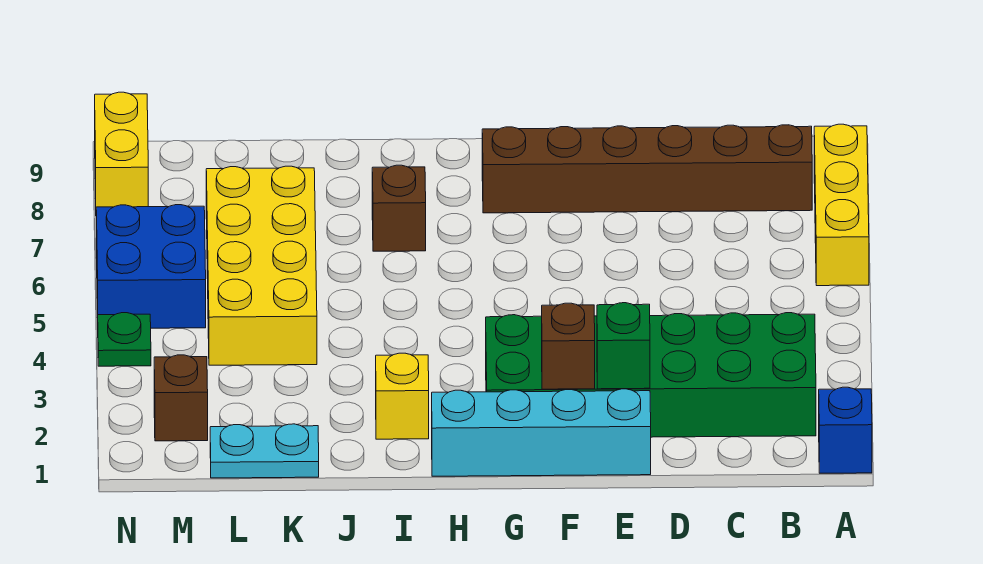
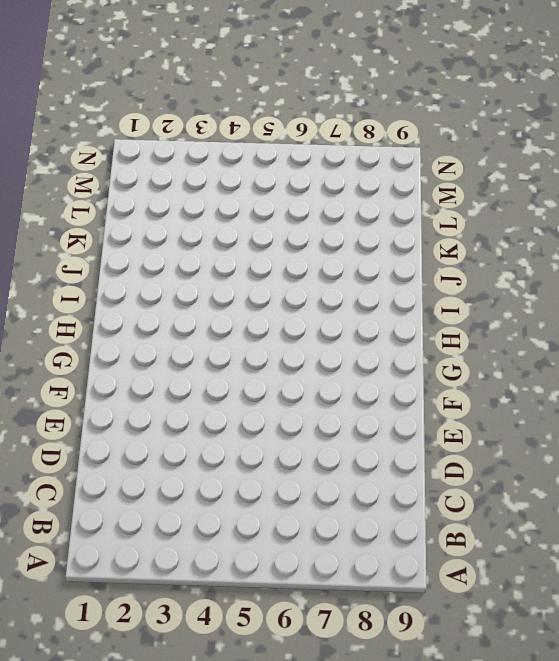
none -> blue brick A1 level 1
none -> yellow brick A6:A8 level 1
none -> green brick B2:G3 level 1

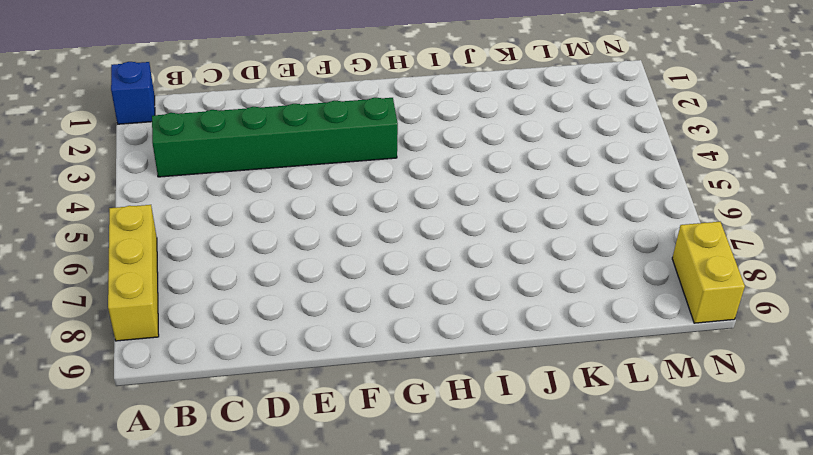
green brick B3:G3 level 1 -> green brick B2:G3 level 1
none -> brown brick B8:G8 level 1
none -> cyan brick E1:H1 level 1
none -> yellow brick I2 level 1

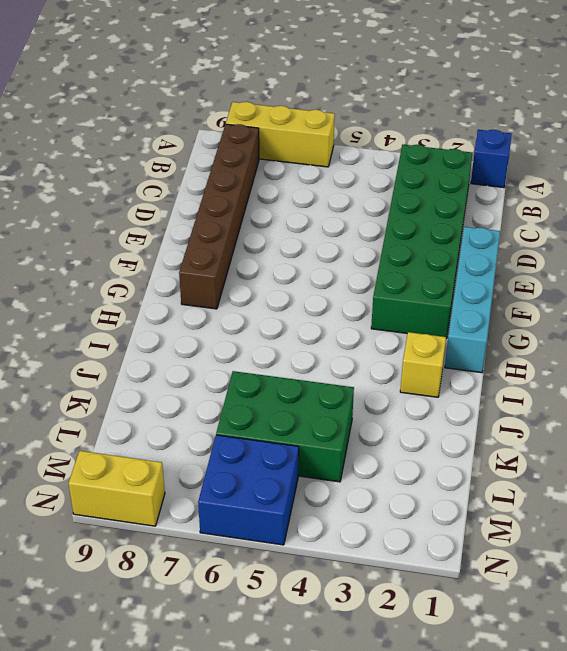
green brick K4:L6 level 1 -> yellow brick K4:L7 level 1
none -> brown brick I7 level 1
none -> cyan plate K1:L1 level 1
none -> brown brick M2 level 1

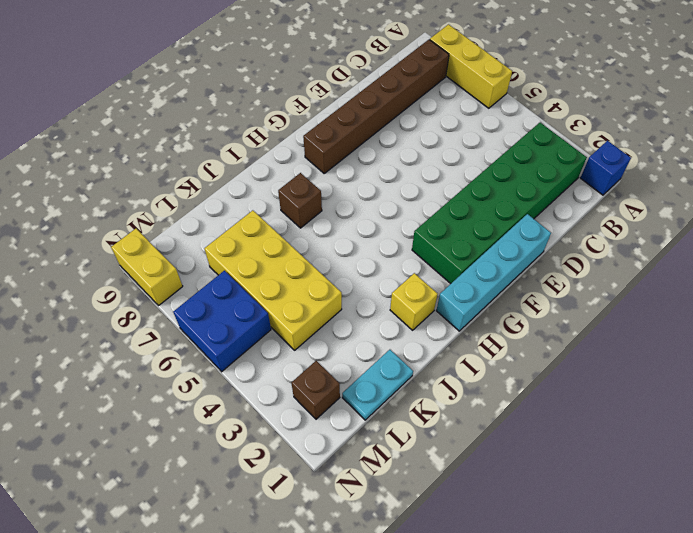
none -> green plate N4 level 1
none -> green brick E2 level 2
none -> brown brick F2 level 2

